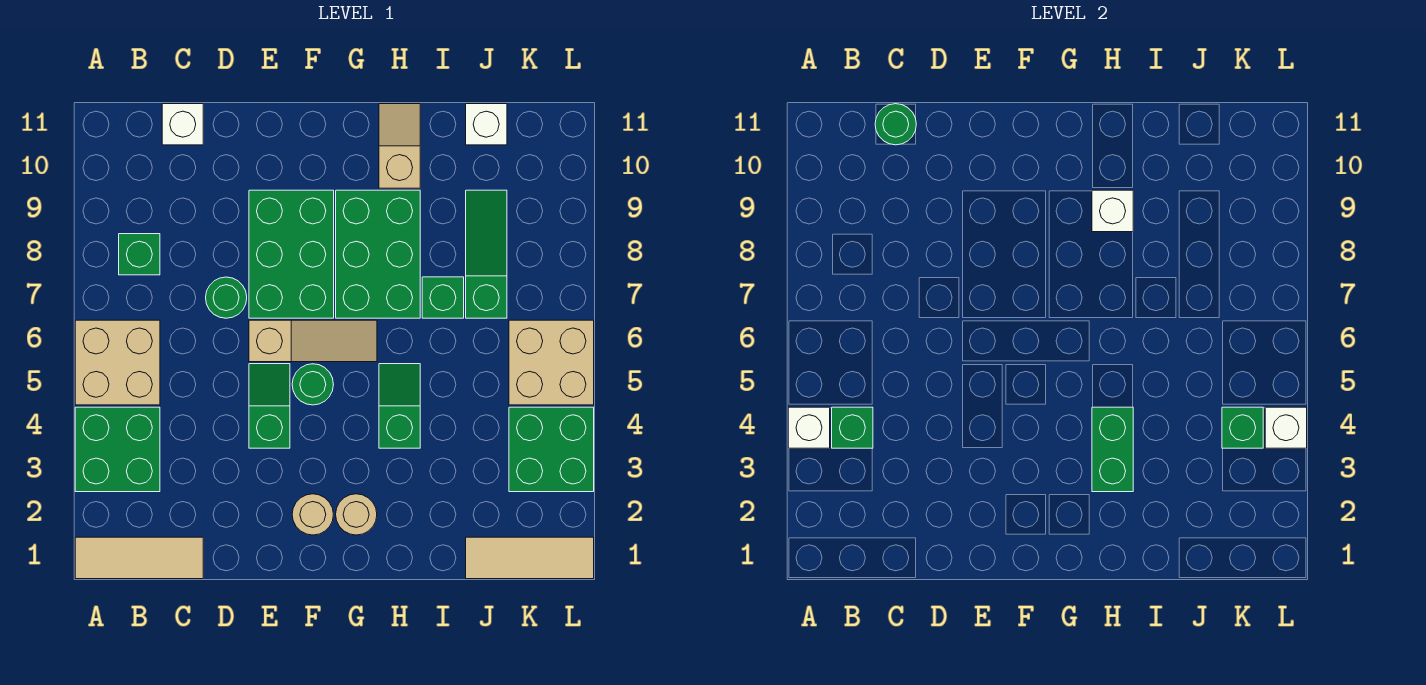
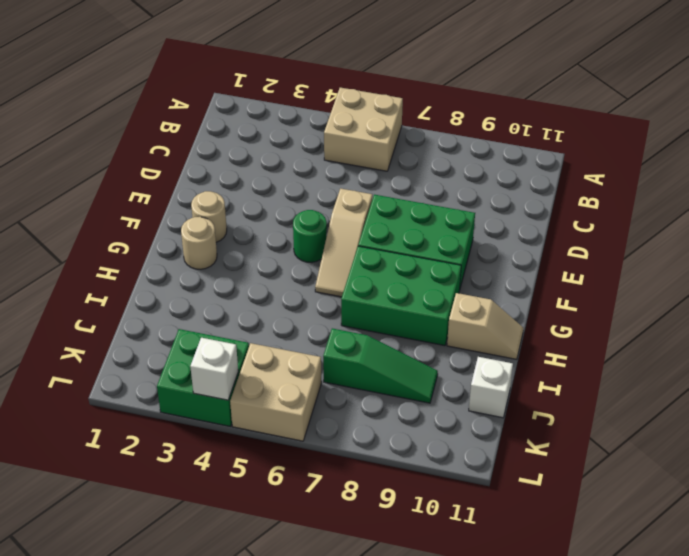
none -> tan tile A1:C1 level 1
none -> green brick A3:B4 level 1
none -> green brick B8 level 1

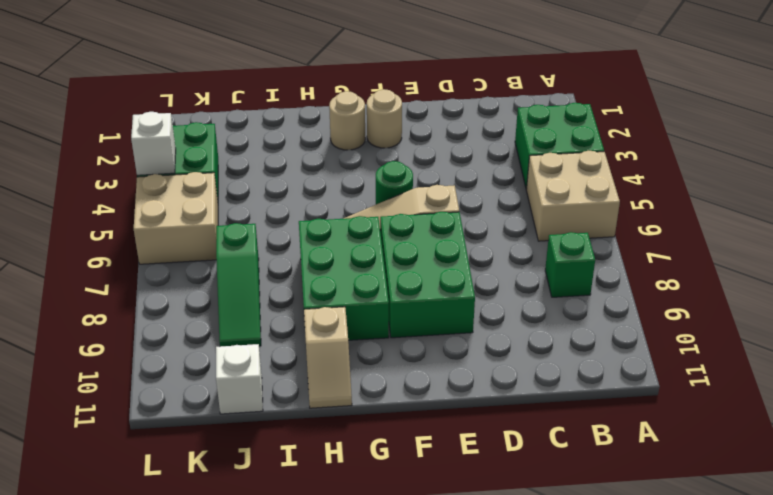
none -> tan tile A1:C1 level 1
none -> white brick C11 level 1
none -> green round brick D7 level 1

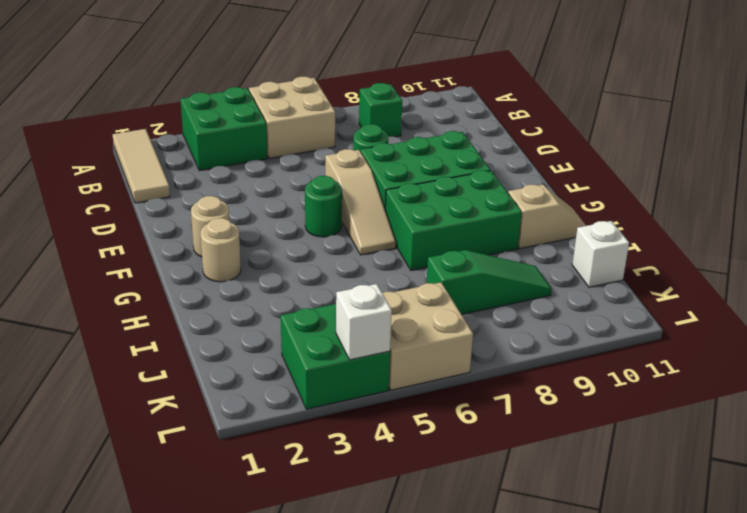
none -> white brick C11 level 1
none -> green slope E4:E5 level 1 top 4
none -> green slope H4:H5 level 1 top 4

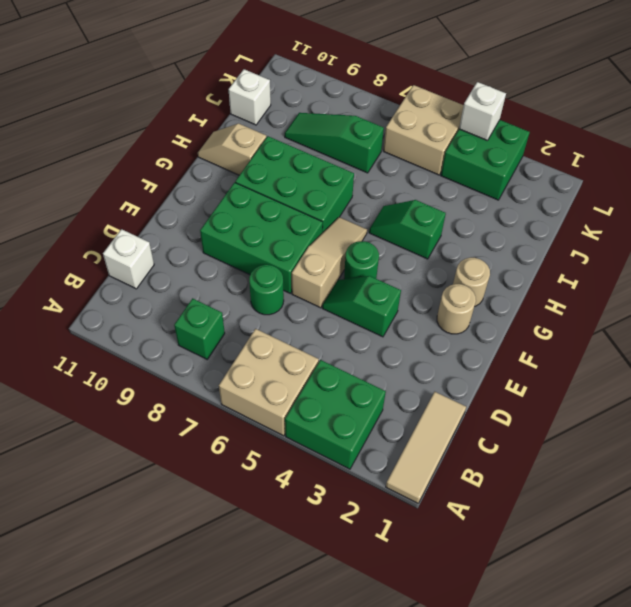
none -> green brick I7 level 1
none -> tan tile J1:L1 level 1
none -> white brick A4 level 2

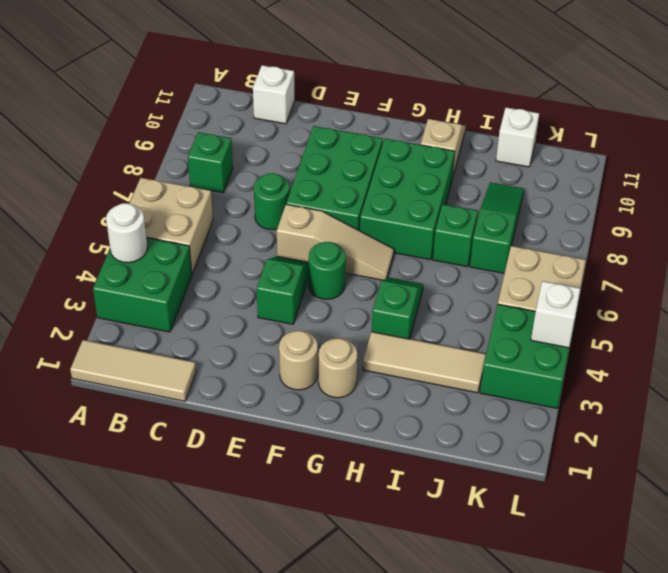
white round brick A4 level 2 -> white brick A4 level 2
tan tile H3:J3 level 1 -> tan tile J1:L1 level 1
none -> green brick B4 level 2
none -> green round brick C11 level 2
none -> green brick H3:H4 level 2

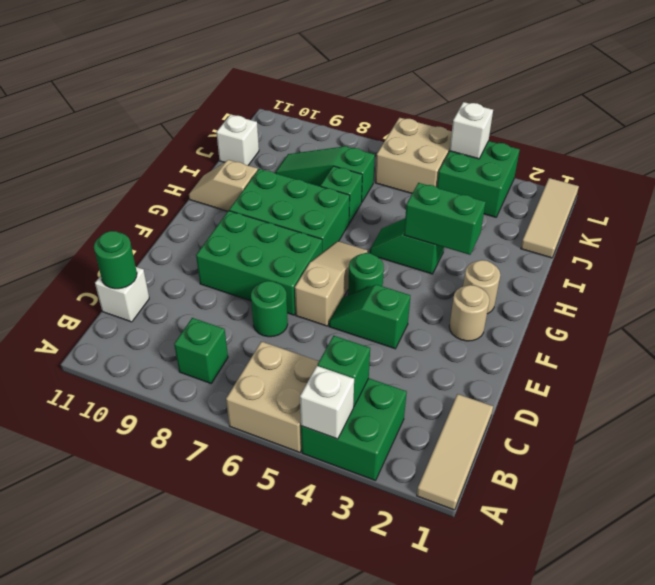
none -> white brick H9 level 2
none -> green brick K4 level 2

